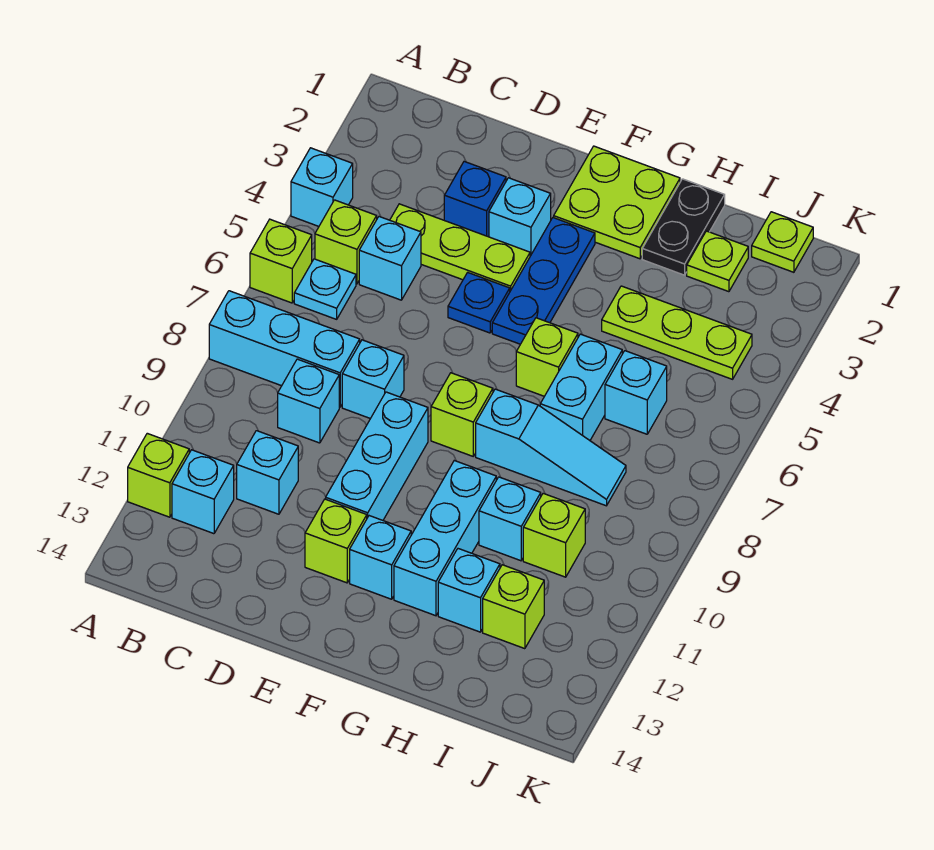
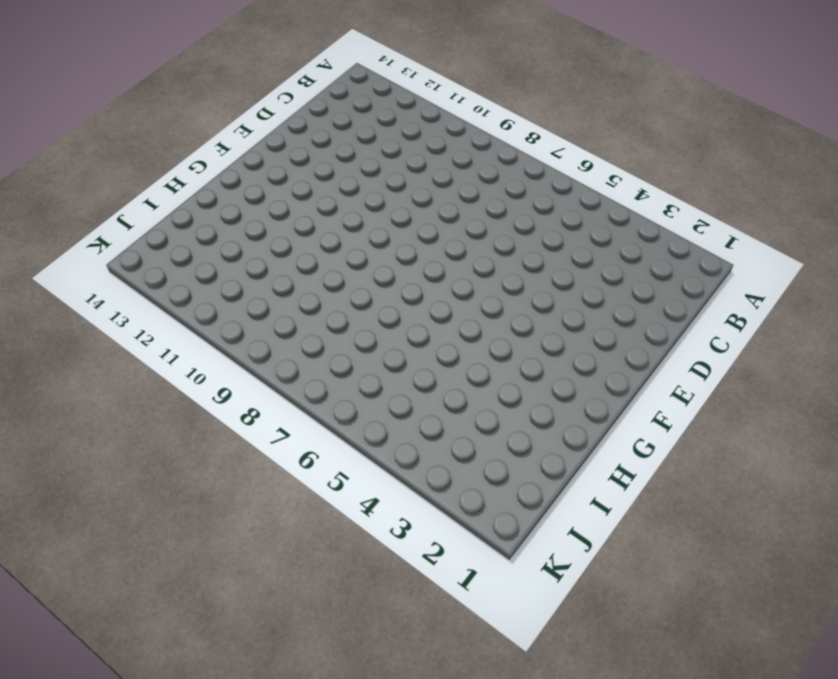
none -> cyan brick A4 level 1
none -> lime brick A6 level 1
none -> cyan brick A8:C8 level 1
none -> lime brick A12 level 1

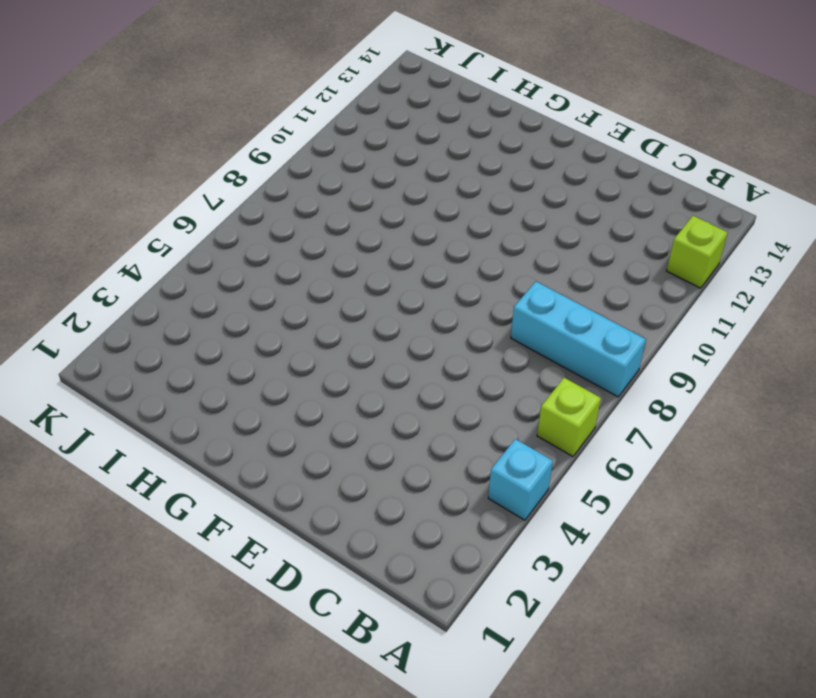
none -> lime brick B5 level 1
none -> cyan plate B6 level 1
none -> cyan brick B12 level 1
none -> lime plate C4:E4 level 1

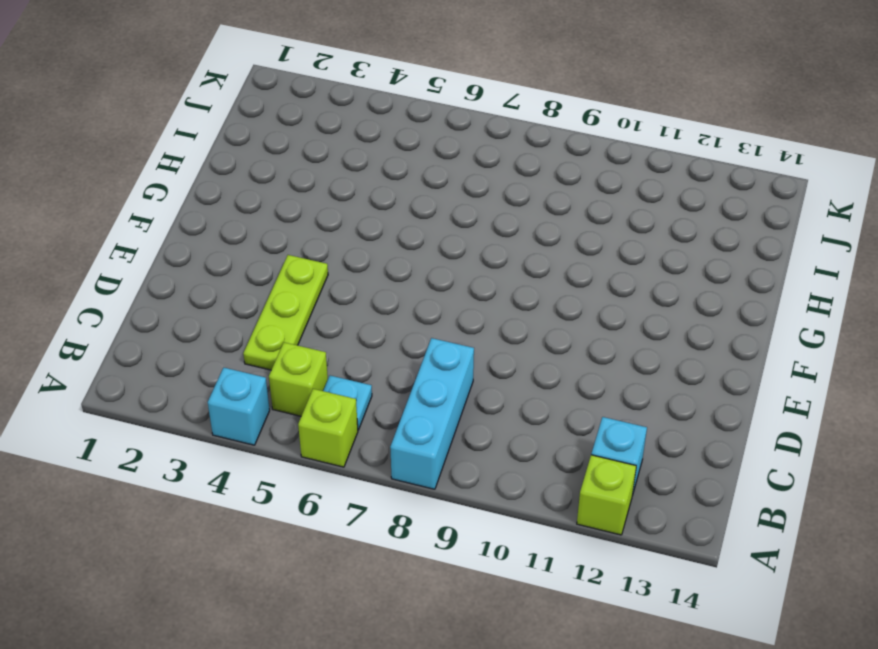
none -> cyan brick C5 level 1
none -> cyan brick C9 level 1
none -> cyan brick C11 level 1
none -> blue brick D3 level 1

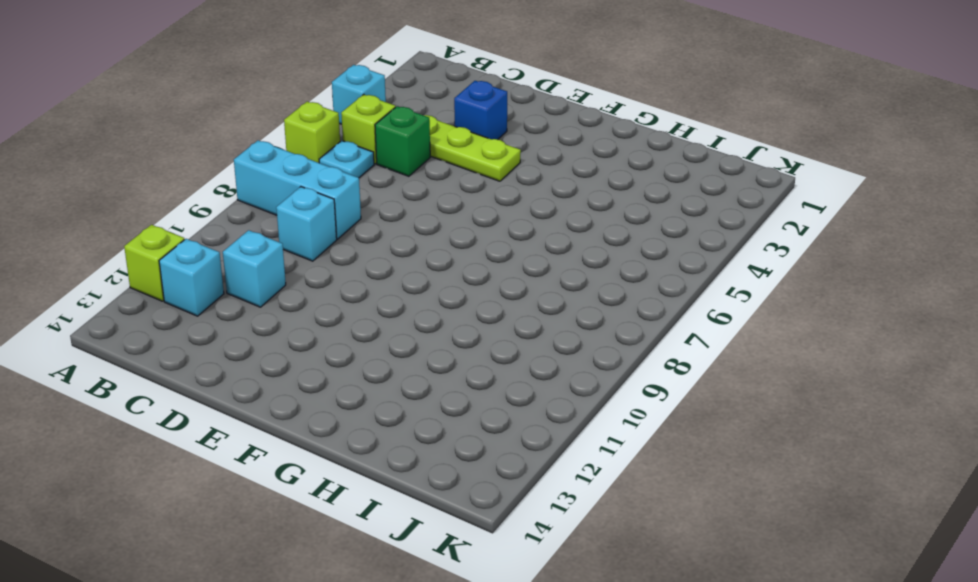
green brick C5 level 1 -> cyan brick C5 level 1
none -> cyan brick D8 level 1
none -> cyan brick E3 level 1
none -> blue plate E5 level 1
none -> cyan brick E9:E11 level 1

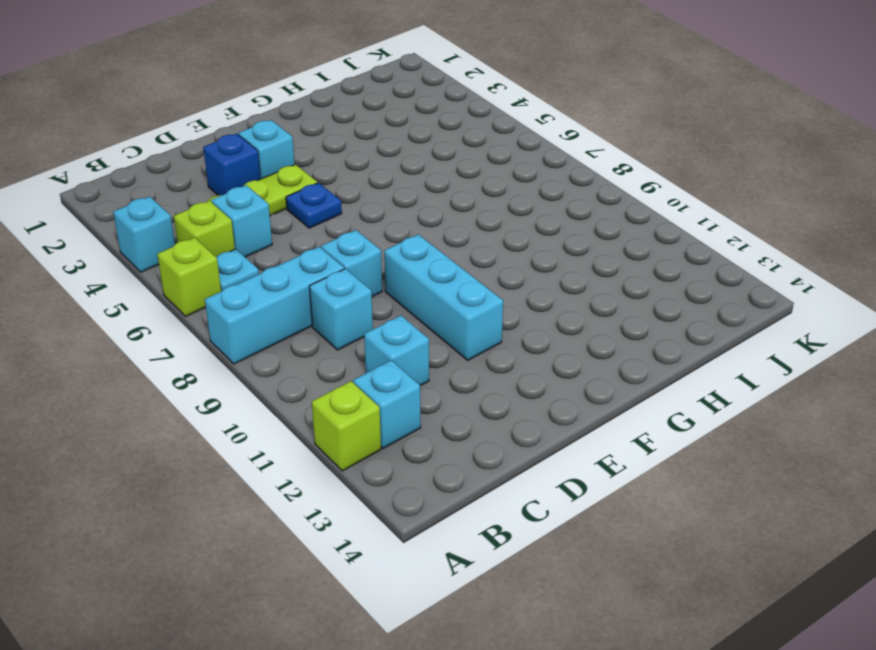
none -> lime brick E12 level 1
none -> lime plate F1:G2 level 1
none -> blue plate F3:F5 level 1
none -> lime brick F8 level 1

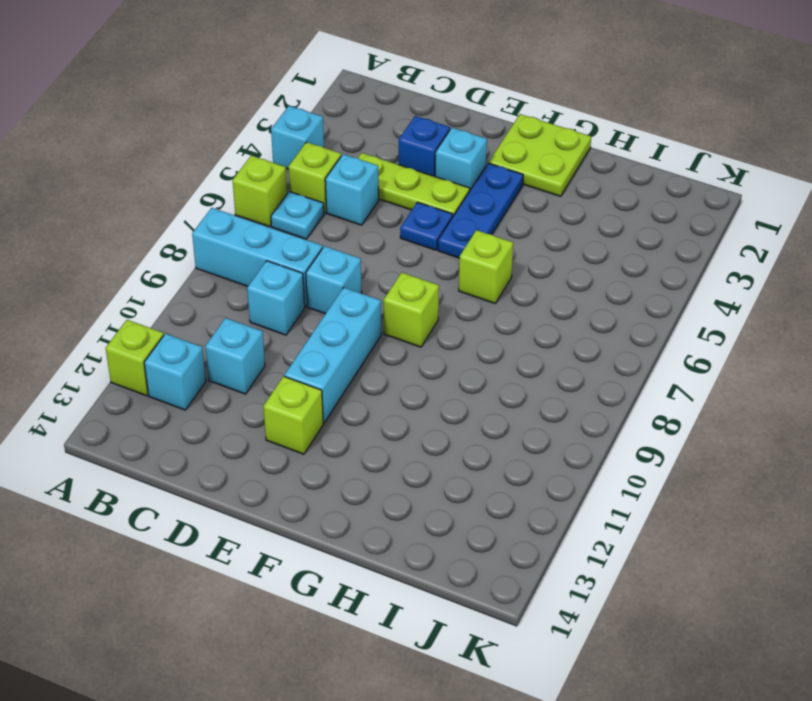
none -> cyan brick F12 level 1
none -> cyan slope G8:I8 level 1 top G
none -> cyan brick G10:G12 level 1
none -> black plate H1:H2 level 1

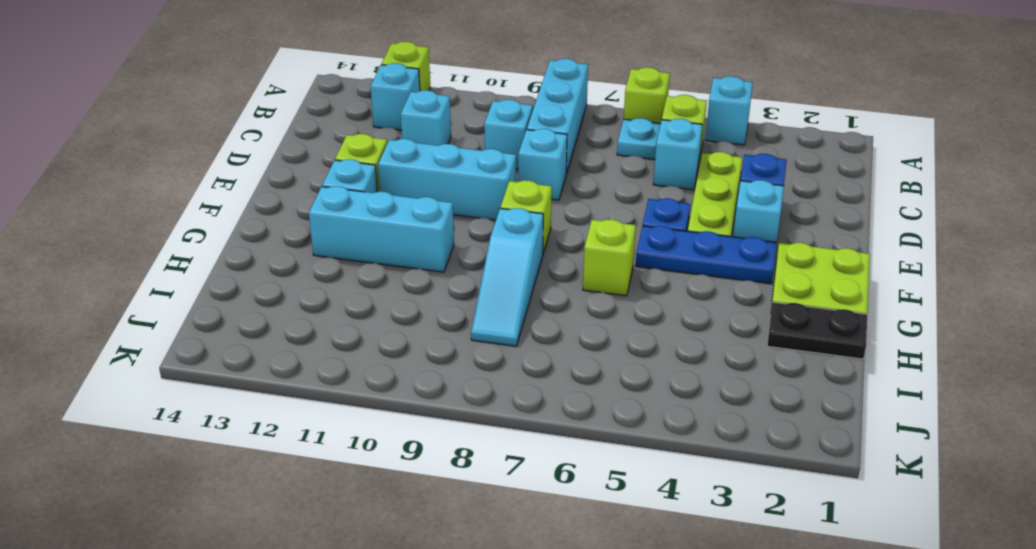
none -> lime plate H4:J4 level 1
none -> cyan brick H6:H7 level 1
none -> cyan brick H10 level 1
none -> cyan brick H12 level 1

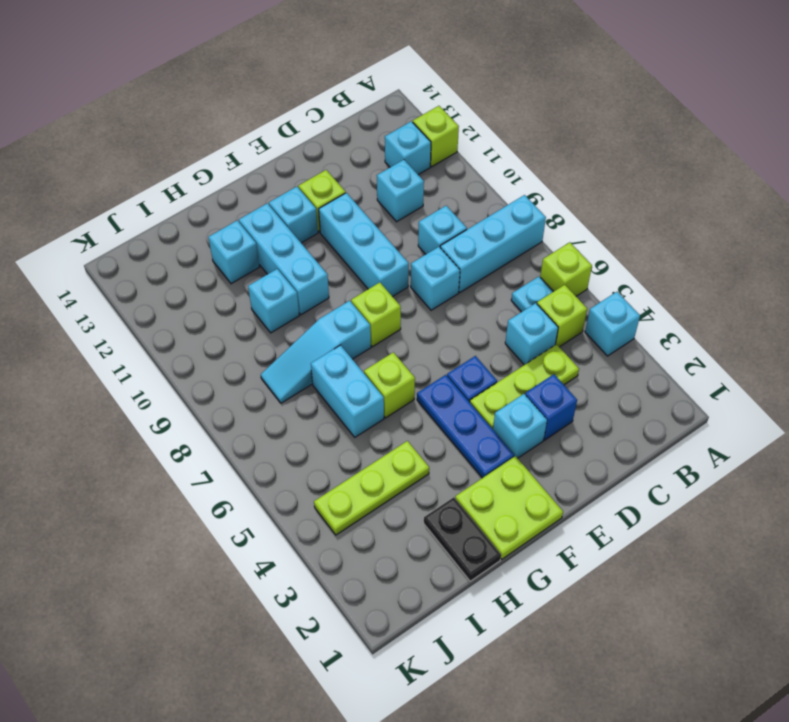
none -> lime plate I2 level 1
none -> cyan brick I6 level 1
none -> lime brick I10 level 1
none -> lime brick I12 level 1

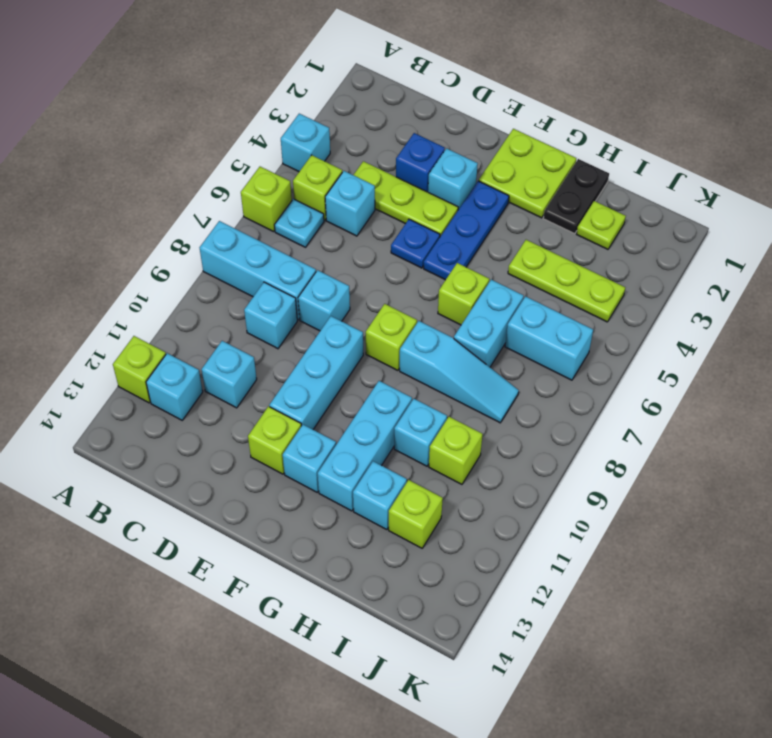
cyan brick I6:J6 level 1 -> cyan brick I6 level 1
none -> lime plate J1 level 1

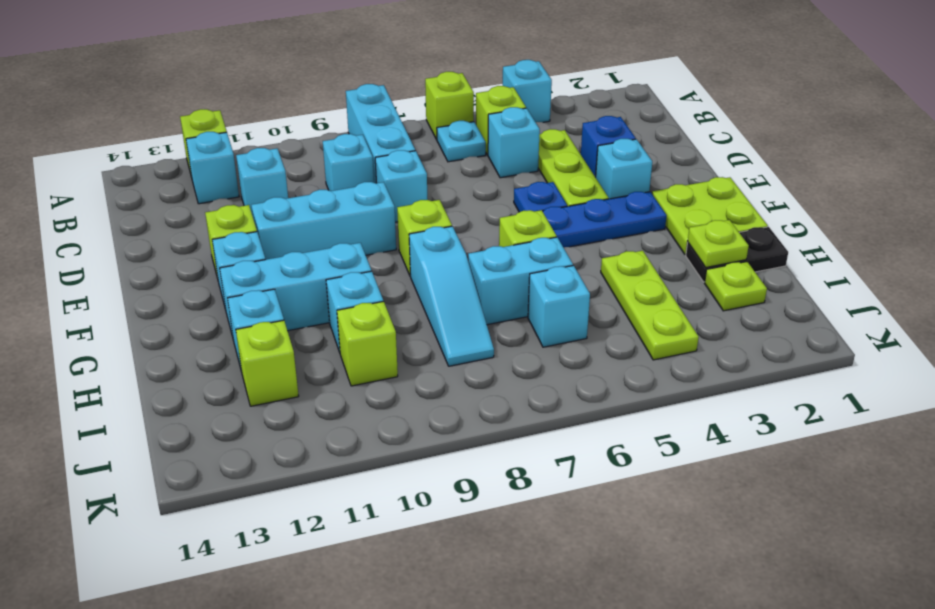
lime plate H2 level 2 -> lime plate J1 level 1

